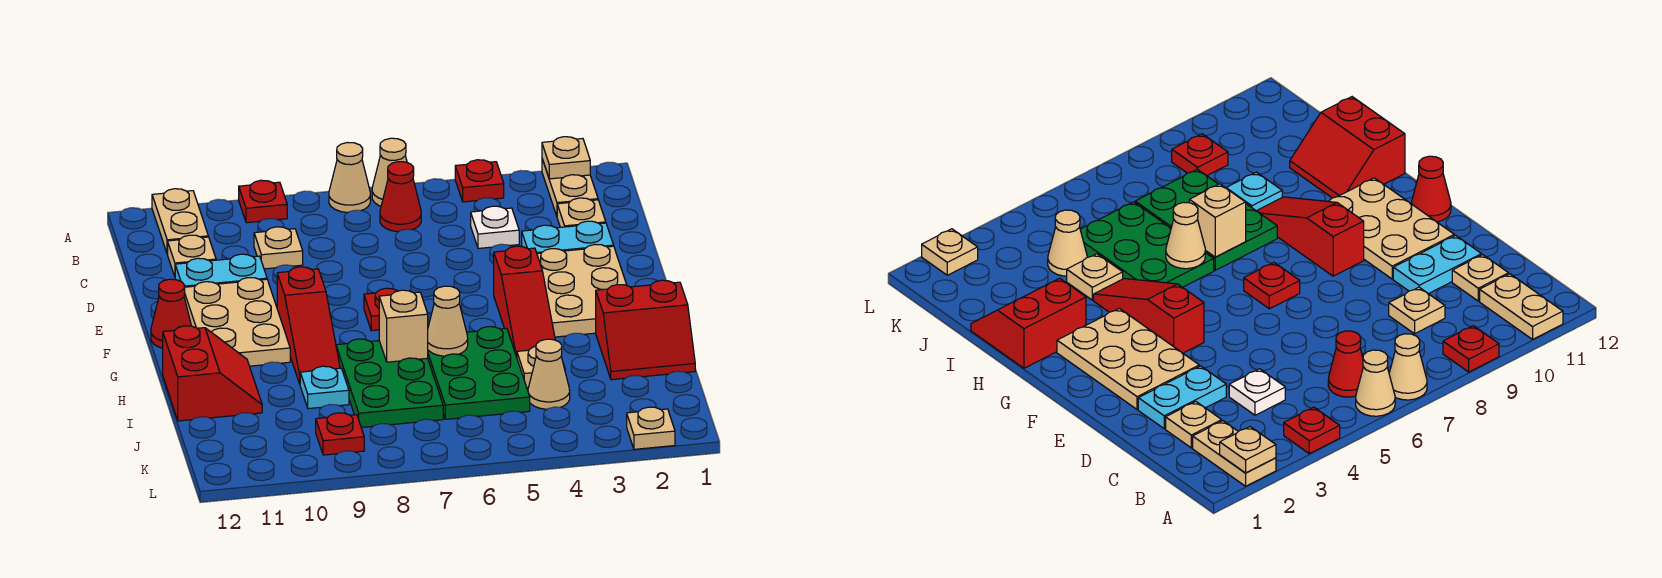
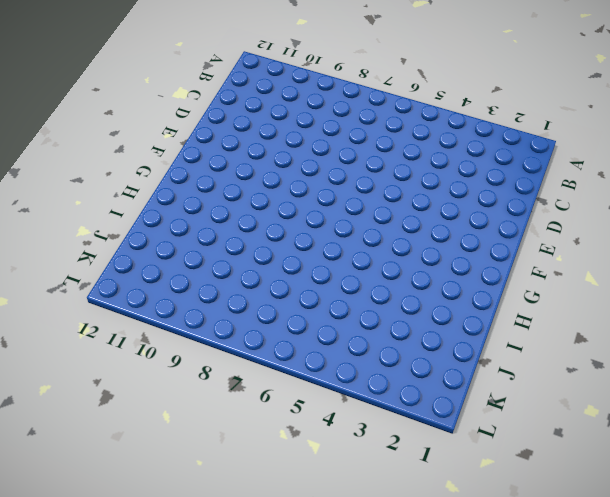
none -> tan plate A2:B2 level 1
none -> red plate A4 level 1
none -> tan cone A6 level 1
none -> tan cone A7 level 1

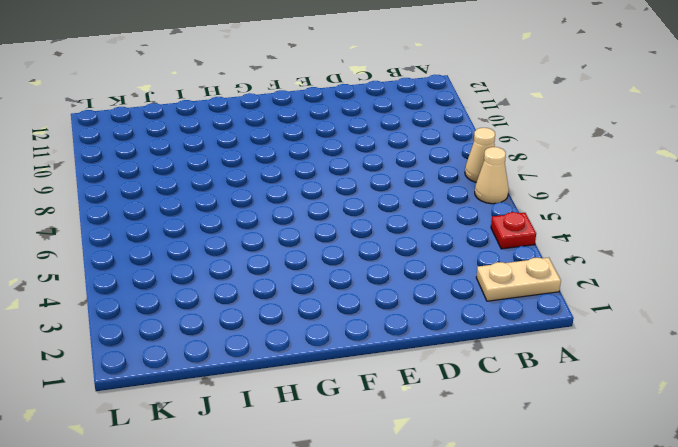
none -> red plate A9 level 1
none -> tan plate A11:B11 level 1
none -> red cone B6 level 1
none -> tan plate C2 level 1

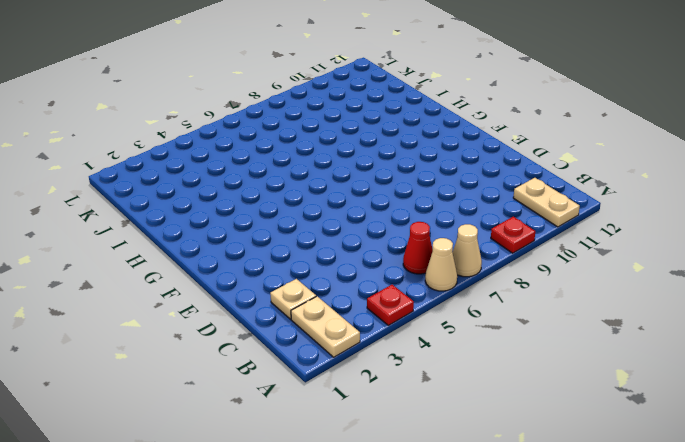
none -> white plate C4 level 1
none -> tan plate C9 level 1
none -> tan plate C11 level 1
none -> cyan plate D2:D3 level 1

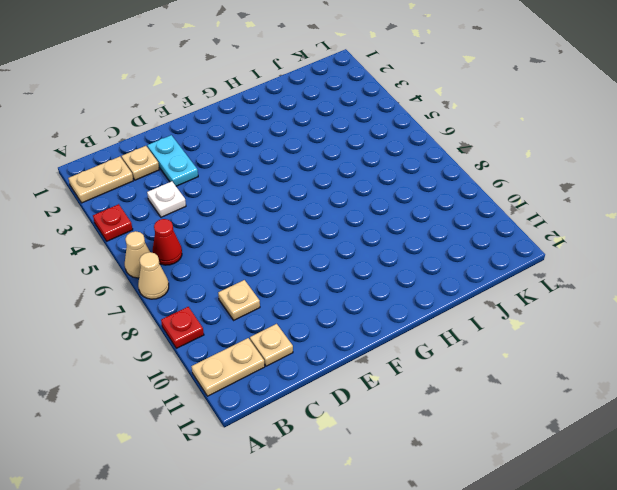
none -> cyan plate D10:D11 level 1
none -> tan plate E2:G3 level 1
none -> tan plate E10:G11 level 1
none -> red slope F4:H4 level 1 top F

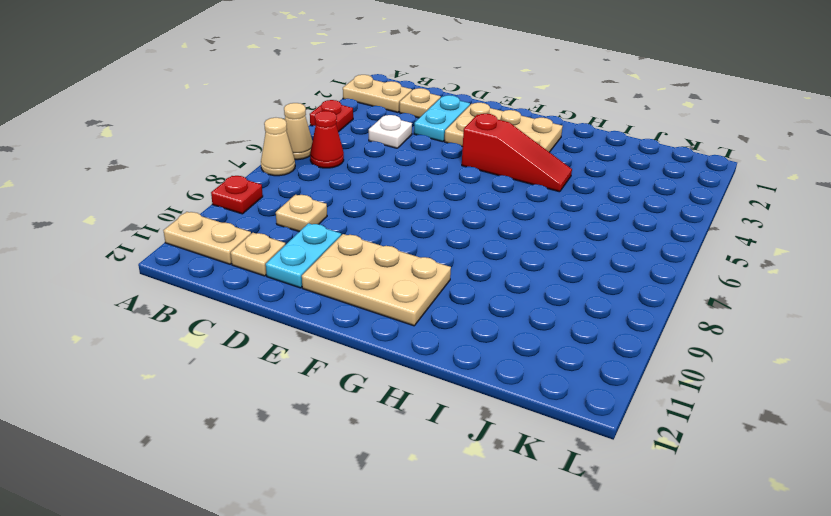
none -> red plate F7 level 1
none -> red slope F9:H9 level 1 top F
none -> red cone F12 level 1
none -> red slope H1:I2 level 1 top H

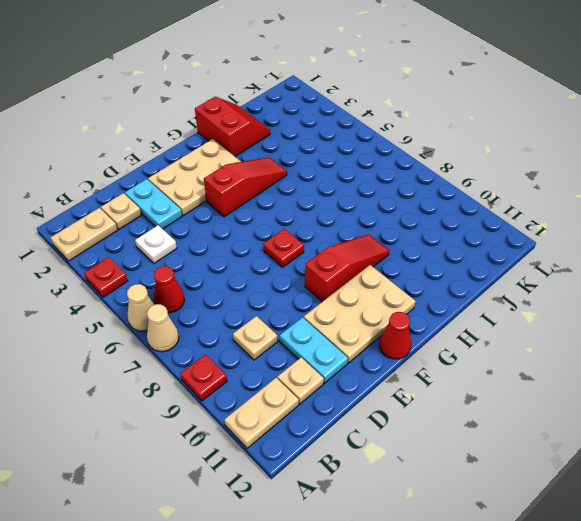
none -> green plate H5:J6 level 1
none -> green plate H7:J8 level 1
none -> red slope H11:I12 level 1 top 12
none -> tan plate I4 level 1

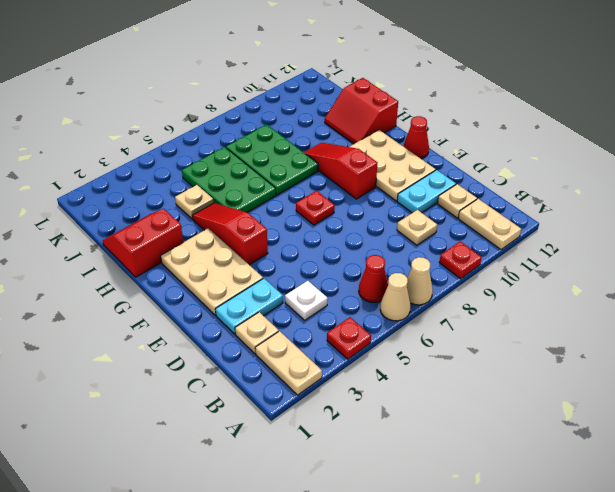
none -> cyan plate I9 level 1
none -> tan cone J4 level 1
none -> red plate K9 level 1
none -> tan plate L2 level 1

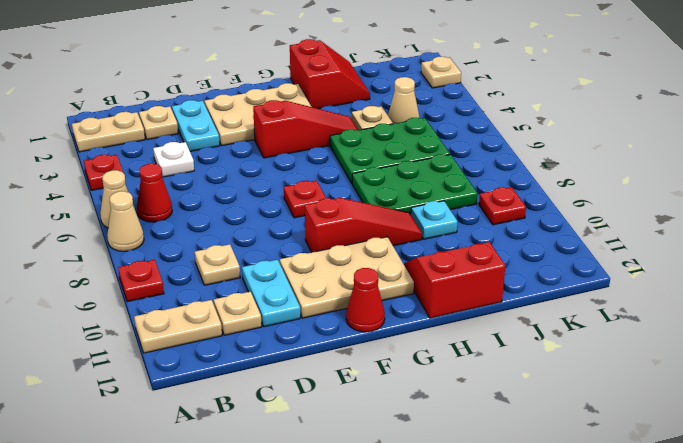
none -> tan plate A2 level 2
none -> tan cone H6 level 2
none -> tan brick H7 level 2

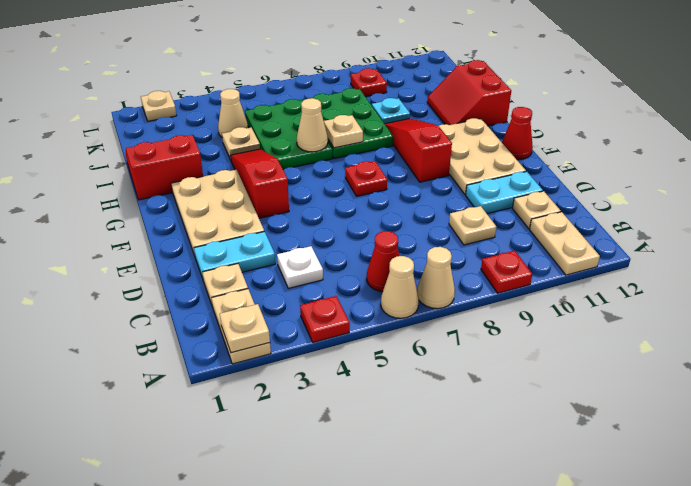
tan plate H7 level 2 -> tan brick H7 level 2

